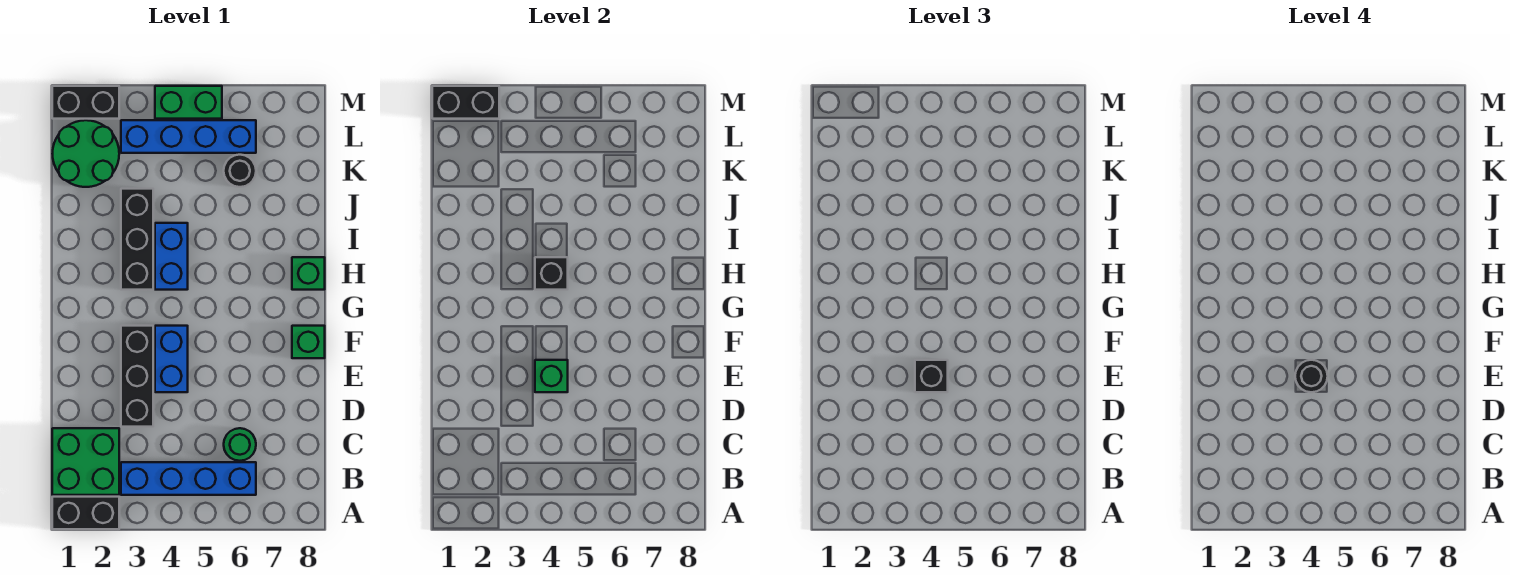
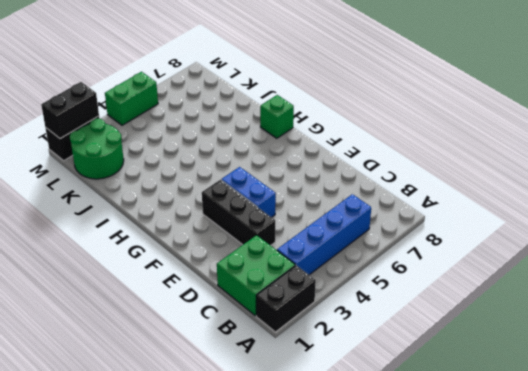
none -> green round brick C6 level 1
none -> green brick F8 level 1
none -> black brick H3:J3 level 1

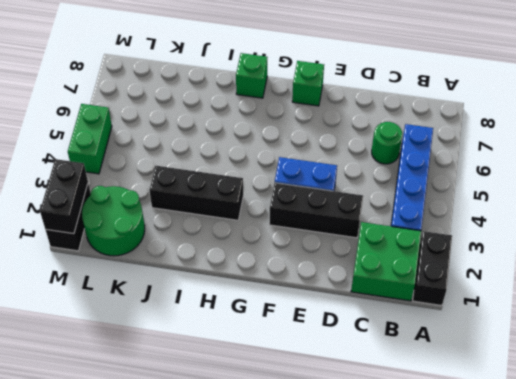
none -> blue brick H4:I4 level 1
none -> black round brick K6 level 1
none -> blue brick L3:L6 level 1

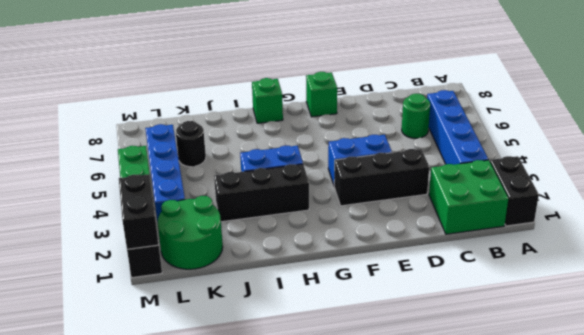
none -> green brick E4 level 2
none -> black brick H4 level 2
none -> black brick E4 level 3

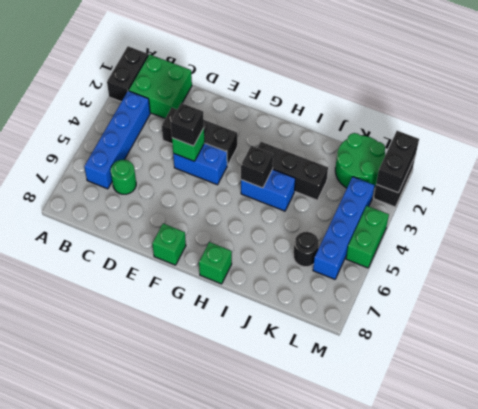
none -> black round brick E4 level 4

